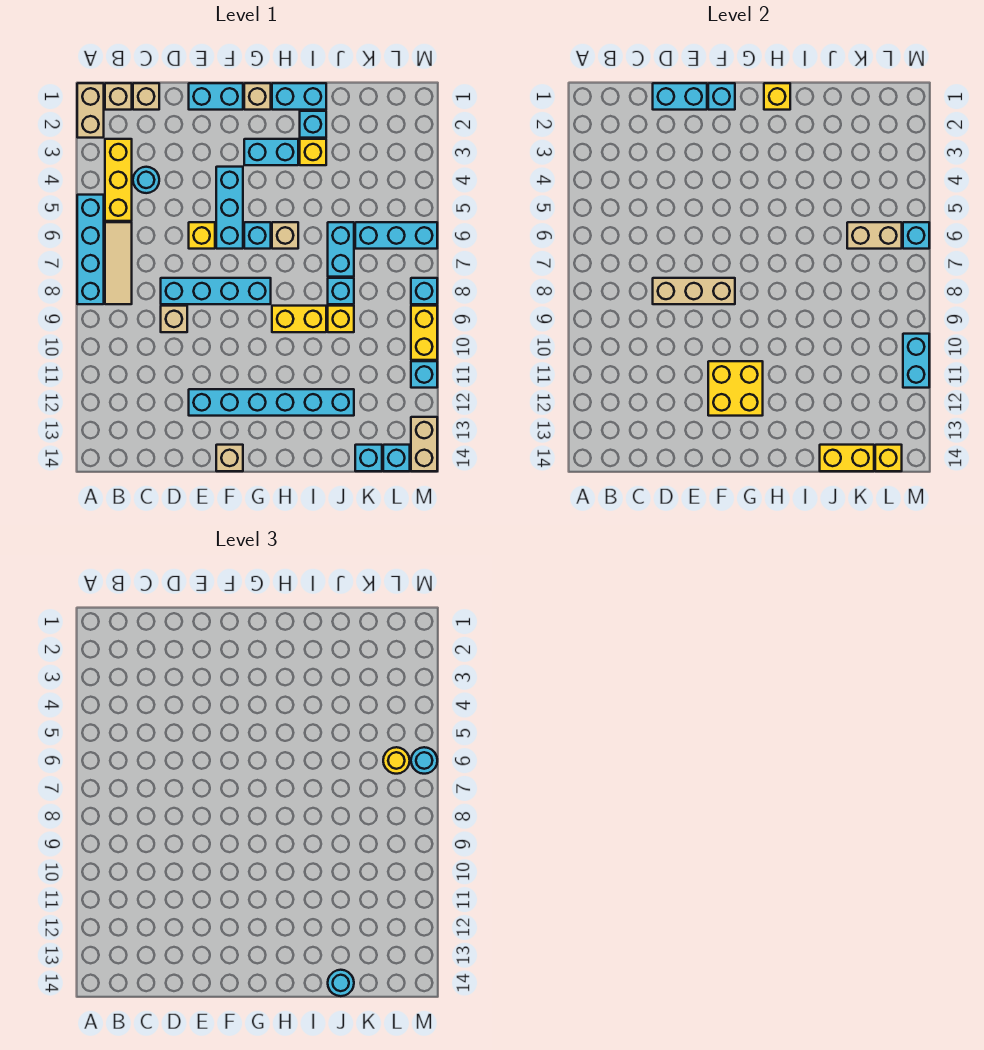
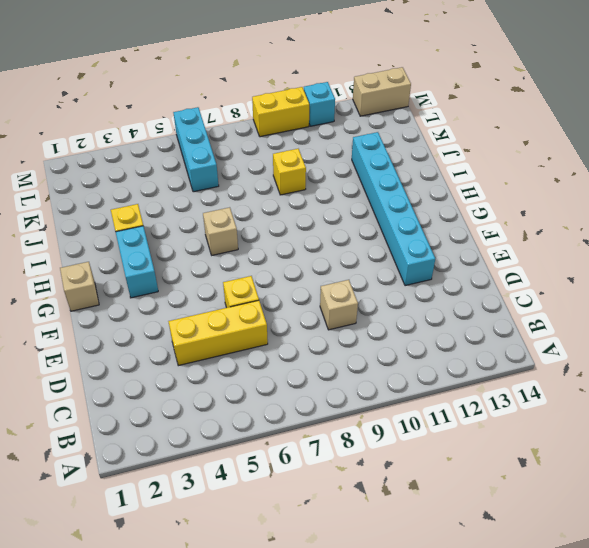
yellow brick D4:D6 level 1 -> yellow brick B3:B5 level 1
none -> tan brick A1:A2 level 1
none -> cyan brick A5:A8 level 1
none -> tan brick B1 level 1
none -> tan tile B6:B8 level 1

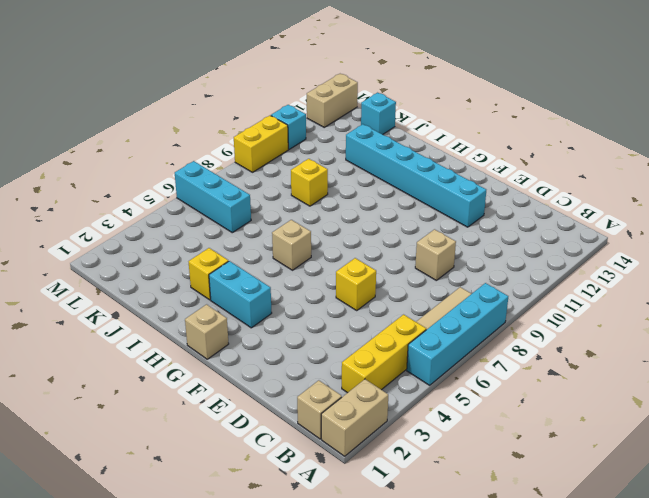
none -> tan brick C1 level 1
none -> cyan round brick C4 level 1
none -> cyan brick D8:G8 level 1
none -> cyan brick E1:F1 level 1

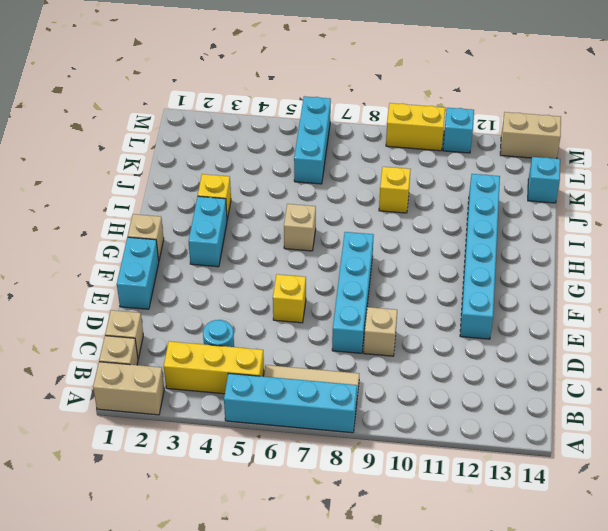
none -> cyan brick F4:F6 level 1
none -> tan brick F14 level 1
none -> cyan brick G6 level 1
none -> cyan brick H1:I1 level 1

